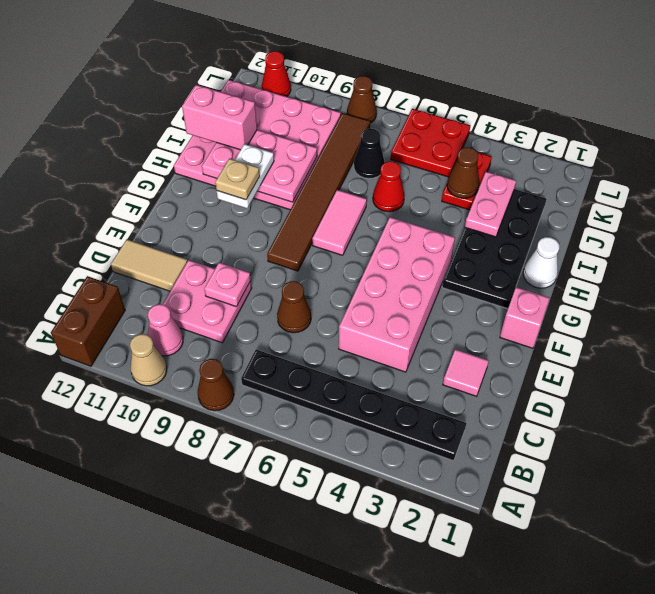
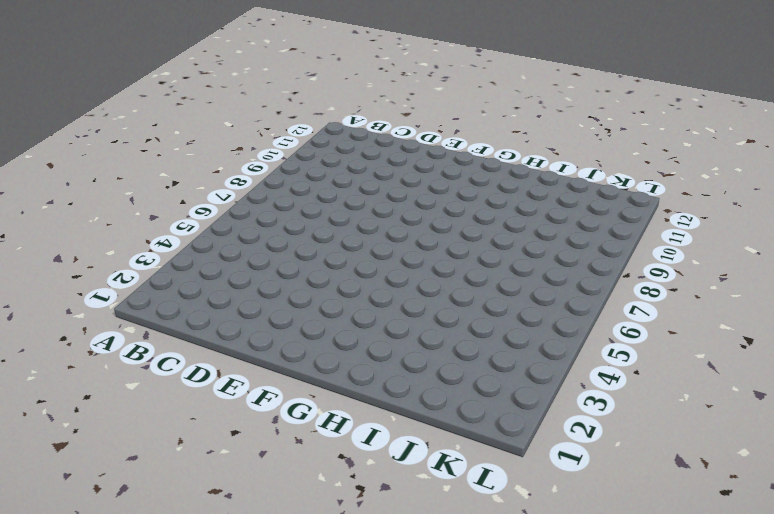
none -> brown cone A8 level 1
none -> tan cone A10 level 1
none -> brown brick A12:B12 level 1

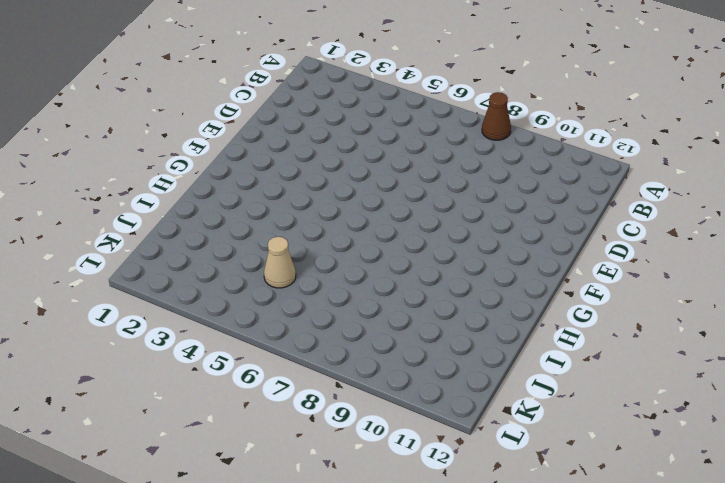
tan cone J5 level 1 -> tan cone A10 level 1
none -> brown brick A12:B12 level 1
none -> black plate B2:B7 level 1
none -> pink cone B10 level 1

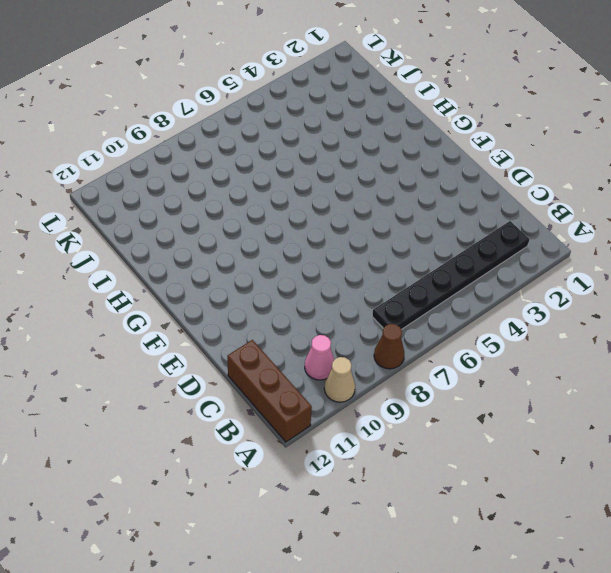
brown brick A12:C12 level 1 -> brown brick A12:B12 level 1
none -> pink plate C9:D10 level 1
none -> pink tile D2 level 1
none -> pink brick D4:G5 level 1

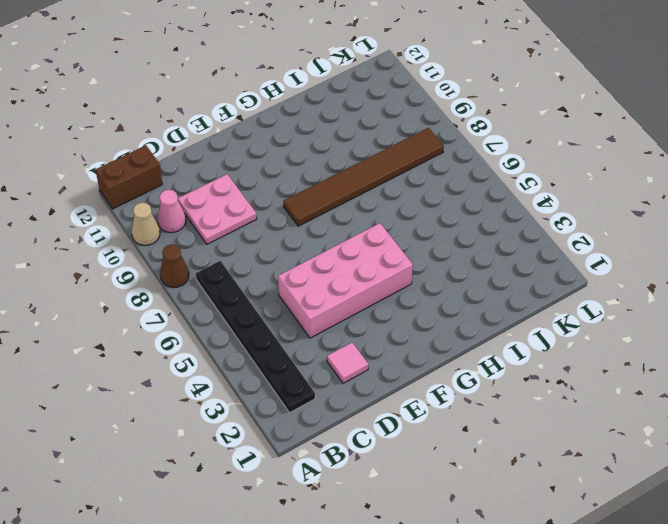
none -> brown cone D7 level 1
none -> tan tile D11:D12 level 1
none -> pink brick F1 level 1

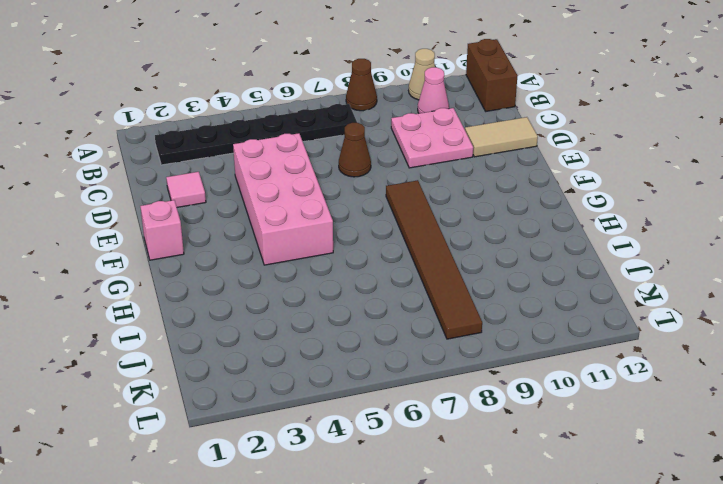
none -> black plate G2:J3 level 1
none -> pink tile G7:H7 level 1
none -> white cone H1 level 1

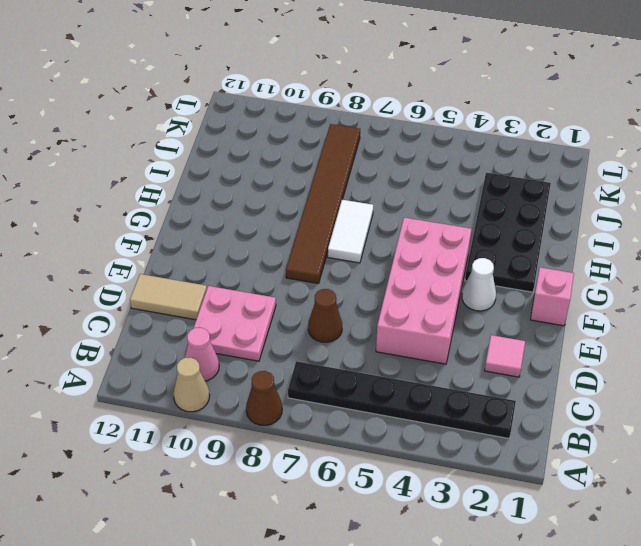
white cone F3 level 1 -> white cone H1 level 1
white tile G7:H7 level 1 -> pink tile G7:H7 level 1
none -> brown brick A12:B12 level 1
none -> pink plate H9:K12 level 1
none -> red cone I6 level 1

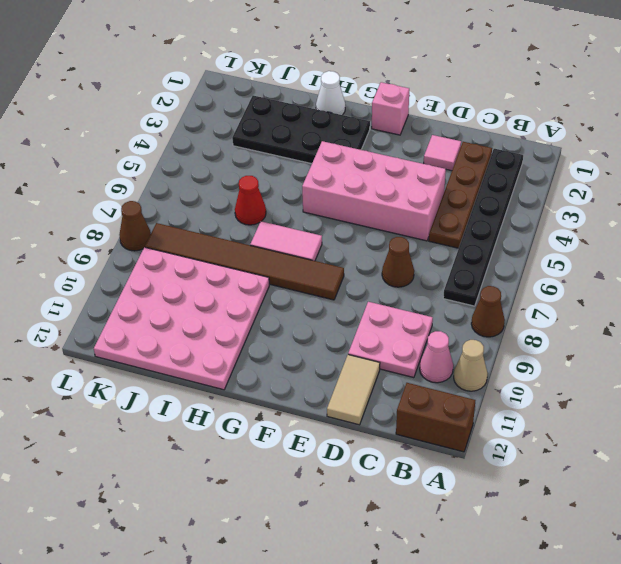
brown plate C2:C5 level 1 -> none
none -> red plate J4:K4 level 1
none -> black cone J7 level 1
none -> red plate K5:L6 level 1

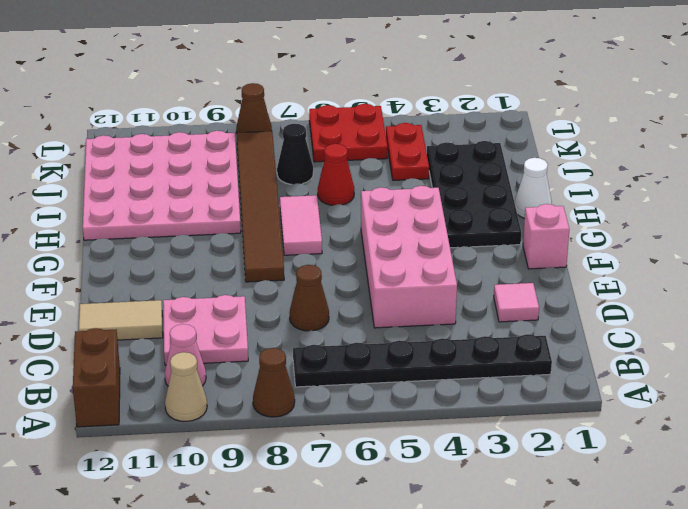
none -> red cone L11 level 1
none -> pink plate D9 level 2
none -> pink plate H9:I11 level 2

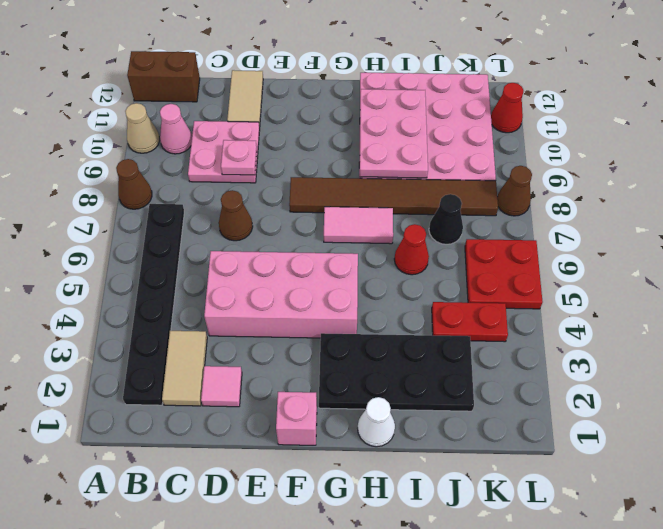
tan tile C2:C3 level 1 -> none
none -> pink plate I3:J3 level 2
none -> brown cone J4 level 2
none -> white plate G10:H10 level 3

